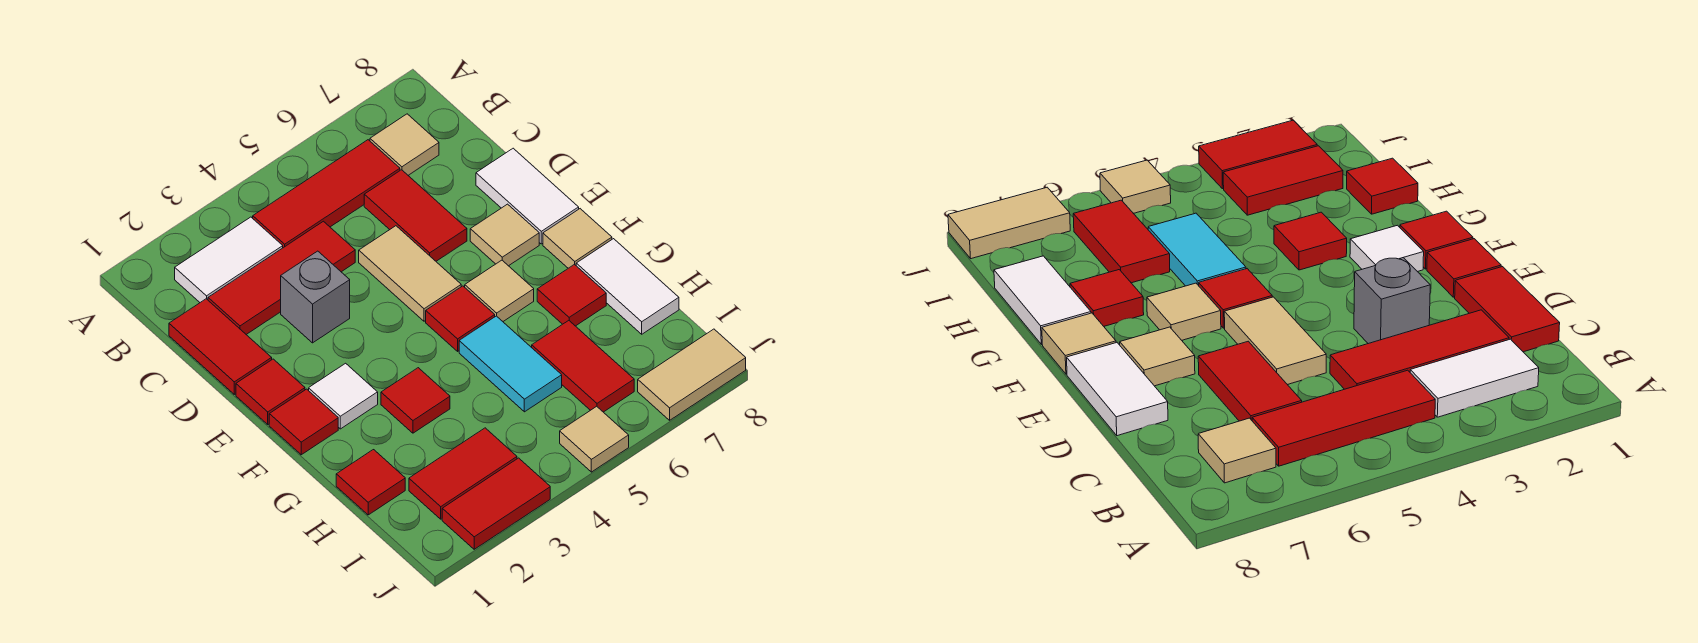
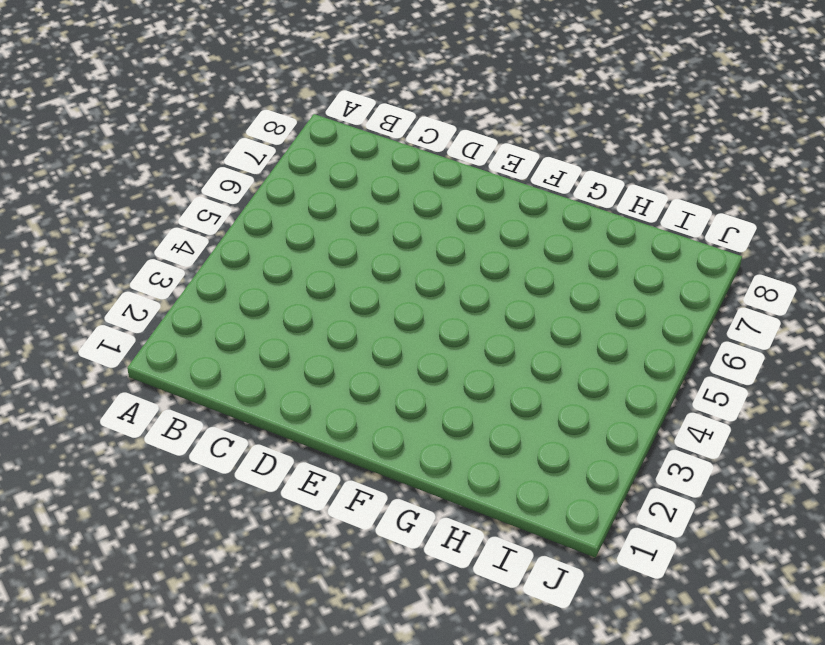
none -> white tile B2:B3 level 1
none -> red tile B4:B6 level 1
none -> tan tile B7 level 1

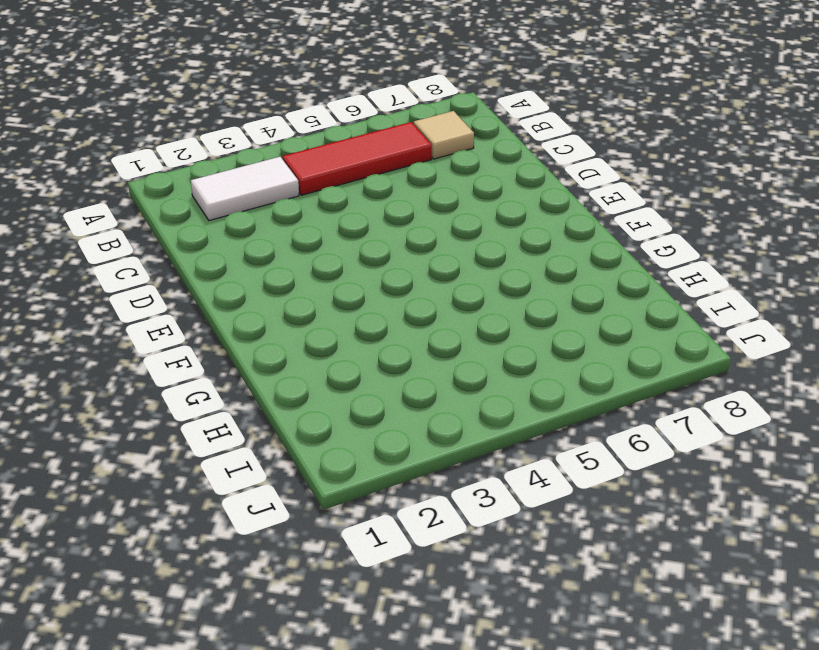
none -> red tile C1:D1 level 1
none -> red tile C2:C4 level 1
none -> red tile C6:D6 level 1

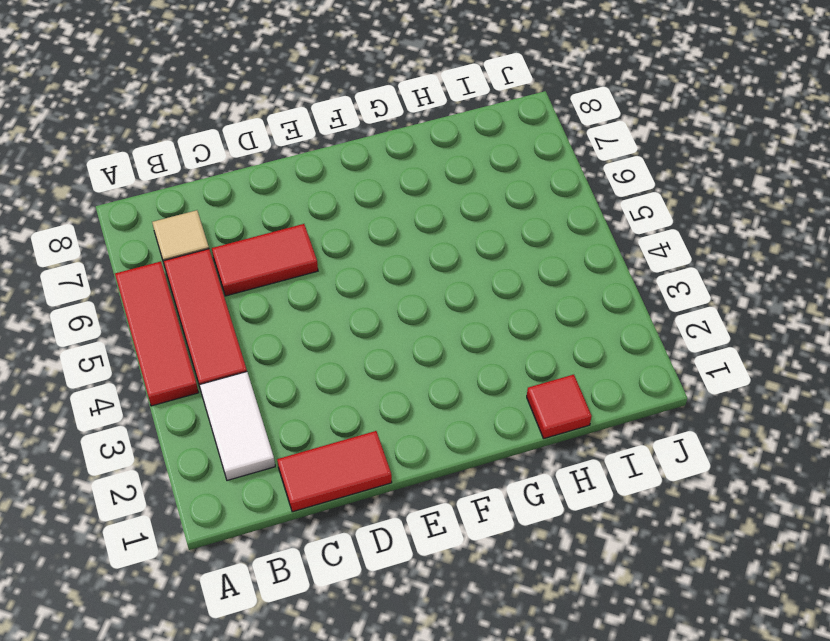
red tile A4:A6 level 1 -> red tile C2:C4 level 1
none -> grey brick D3 level 1
none -> tan tile D5:E5 level 1
none -> white tile D8:E8 level 1

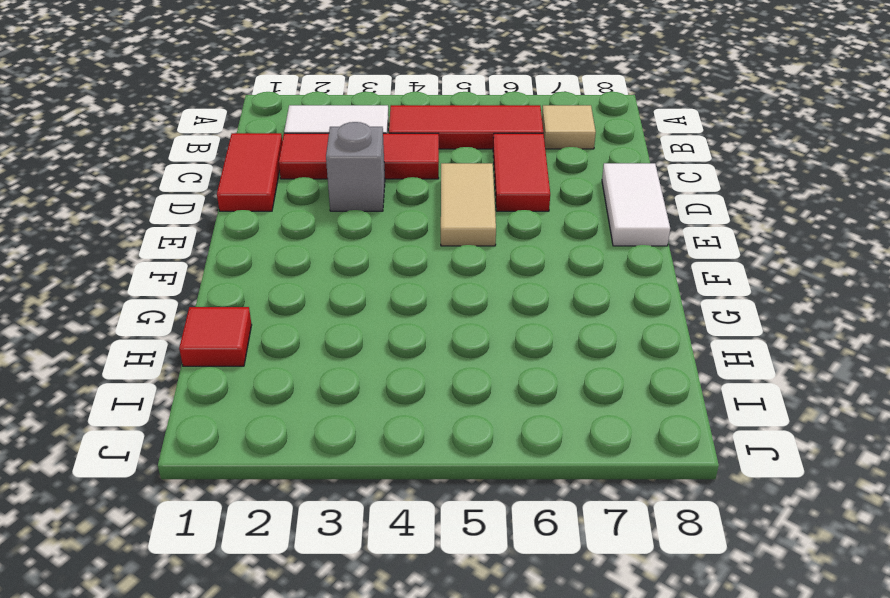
none -> red tile E1 level 1
none -> tan tile E7 level 1
none -> red tile F1 level 1

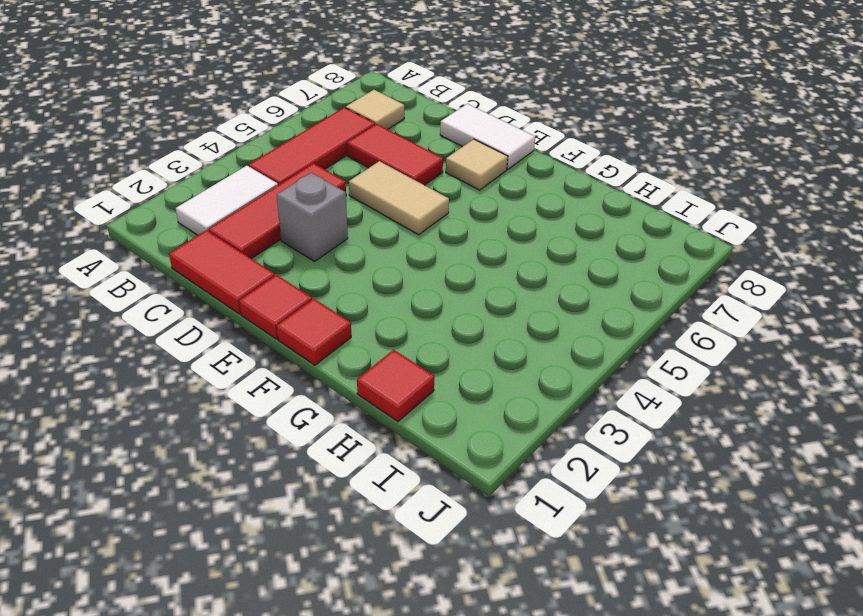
none -> white tile F2 level 1
none -> red tile F5 level 1
none -> tan tile F6 level 1

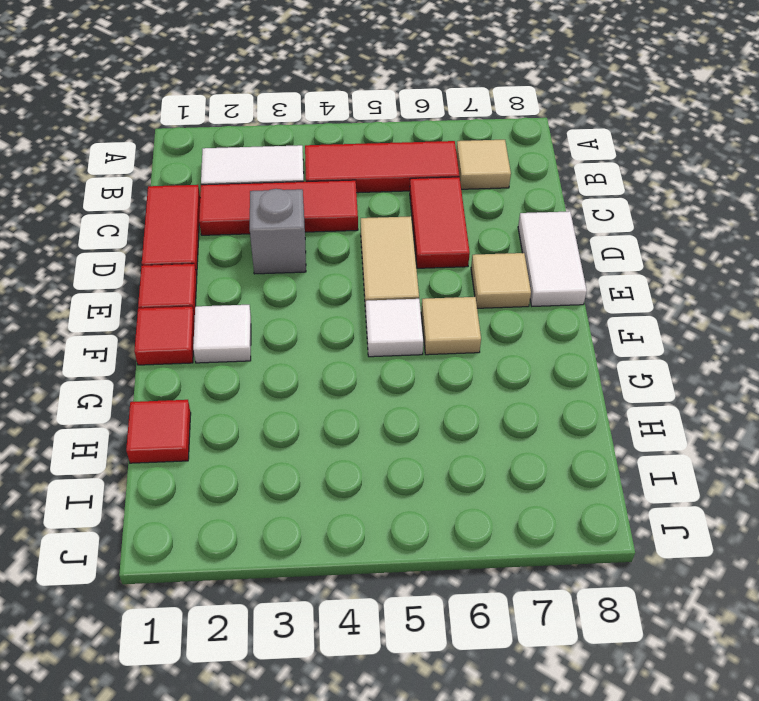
white tile F5 level 1 -> red tile F5 level 1
none -> tan tile F8 level 1
none -> red tile G3 level 1
none -> cyan tile G5:H5 level 1

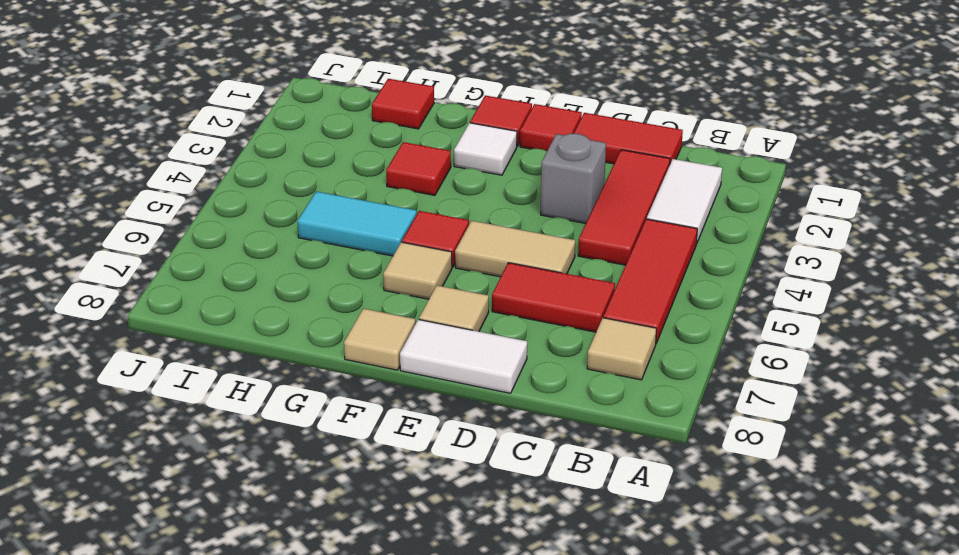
none -> red tile G7 level 1
none -> white tile G8:H8 level 1
none -> red tile H6:I6 level 1

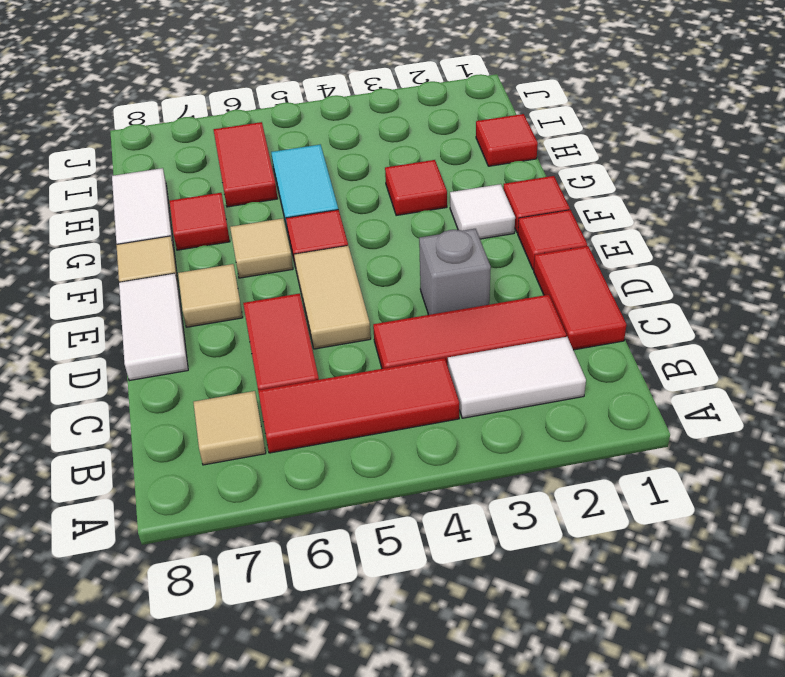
none -> red tile I2:I3 level 1
none -> red tile J2:J3 level 1
none -> tan tile J5 level 1

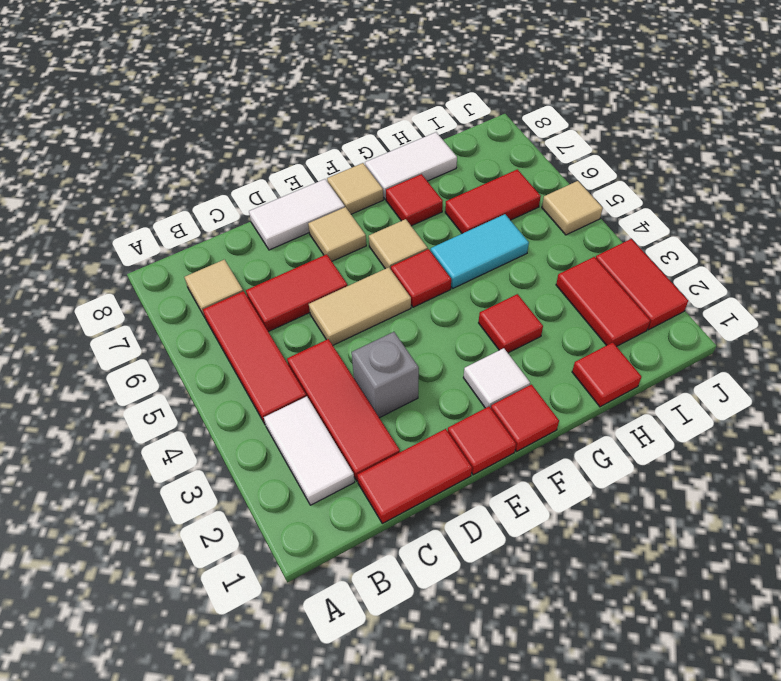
none -> tan tile J7:J8 level 1

